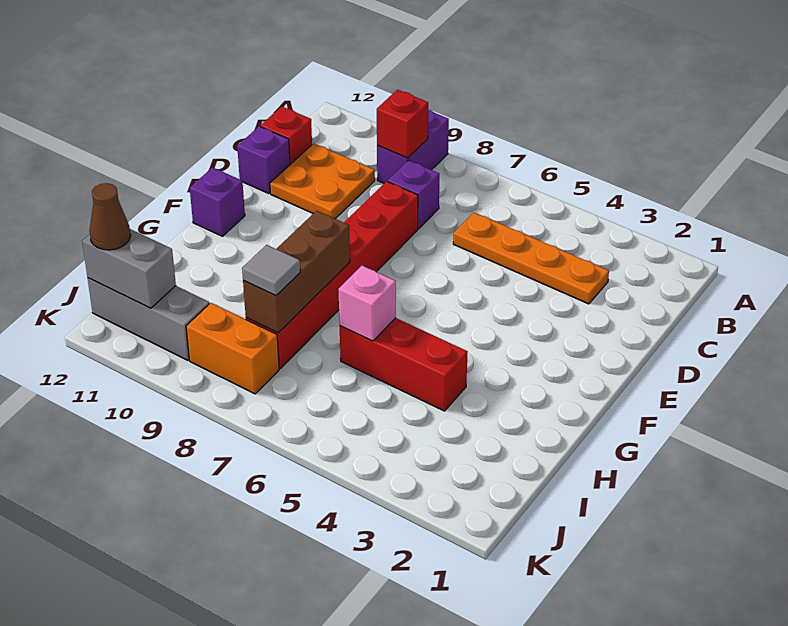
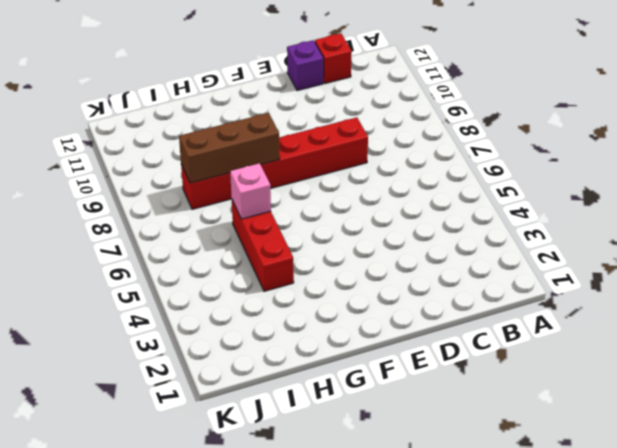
none -> purple brick A9:B9 level 1
none -> orange plate C3:C6 level 1
none -> purple brick C8 level 1

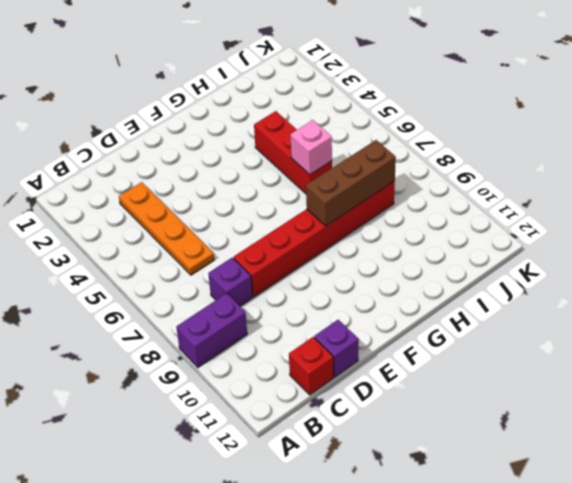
none -> orange plate C10:D11 level 1
none -> purple brick F12 level 1
none -> orange brick J8:J9 level 1

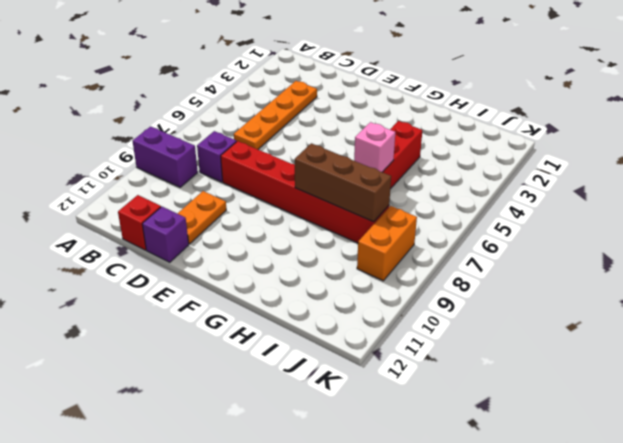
orange plate D10:D11 level 1 -> orange plate C10:D11 level 1
none -> purple brick F12 level 1
none -> grey brick J10:J12 level 1
none -> red brick B9 level 2

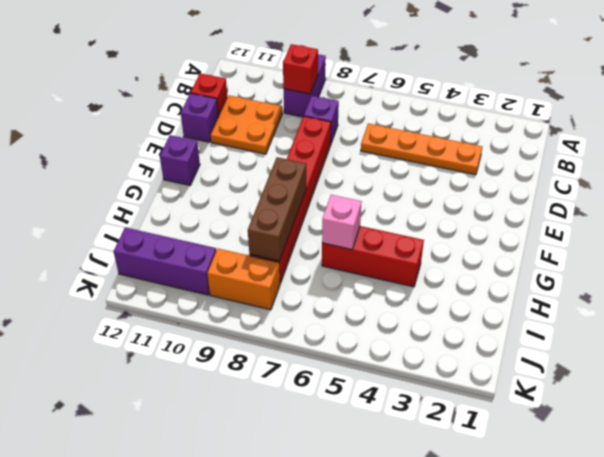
purple brick J10:J12 level 1 -> grey brick J10:J12 level 1
none -> grey brick J11:J12 level 2
none -> grey tile I8 level 3
none -> brown cone J12 level 3

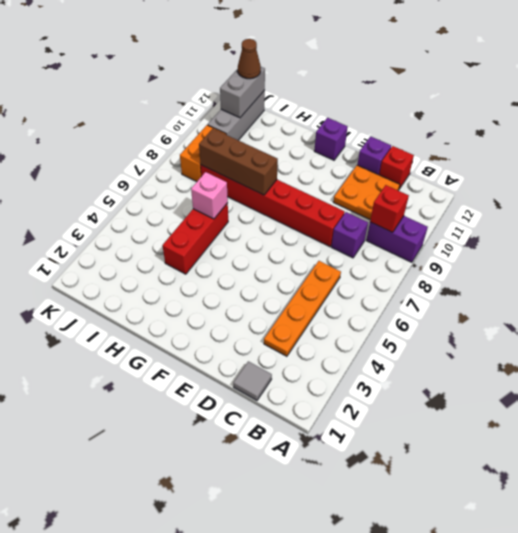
grey tile C1 level 1 -> grey tile I8 level 3

